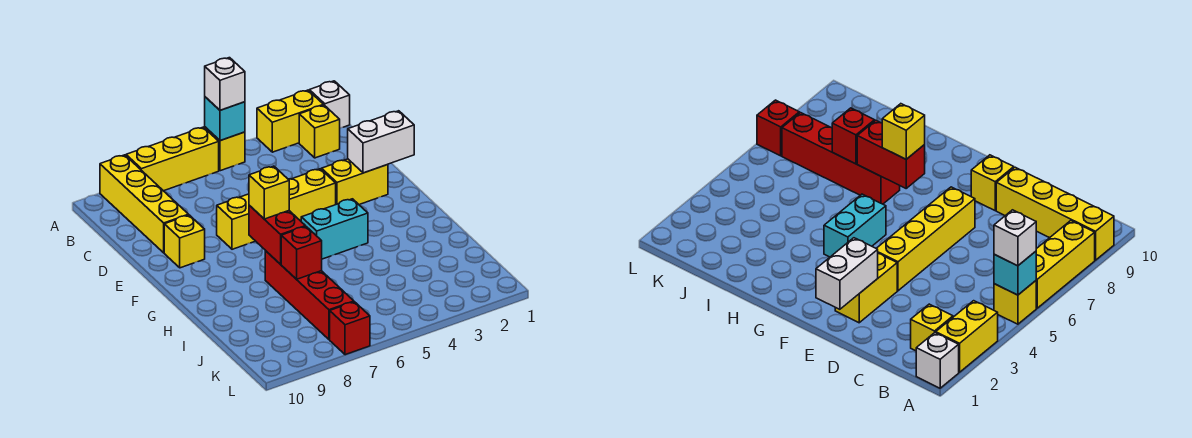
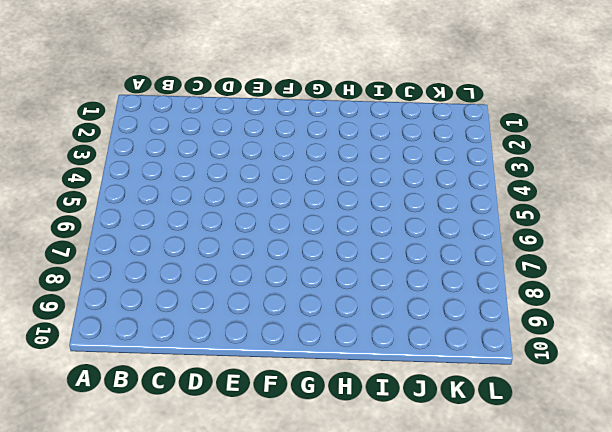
none -> white brick A1 level 1
none -> yellow brick A2:A3 level 1
none -> yellow brick A5 level 1

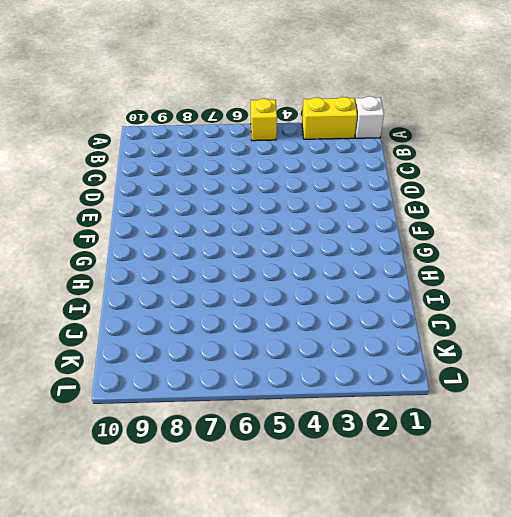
none -> yellow brick A6:A8 level 1
none -> yellow brick A9:D9 level 1
none -> yellow brick B2 level 1

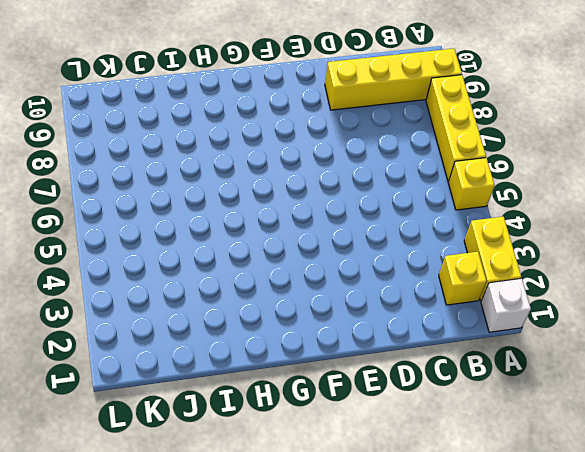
none -> yellow brick E2:E3 level 1
none -> yellow brick E4:E7 level 1
none -> yellow brick E9 level 1

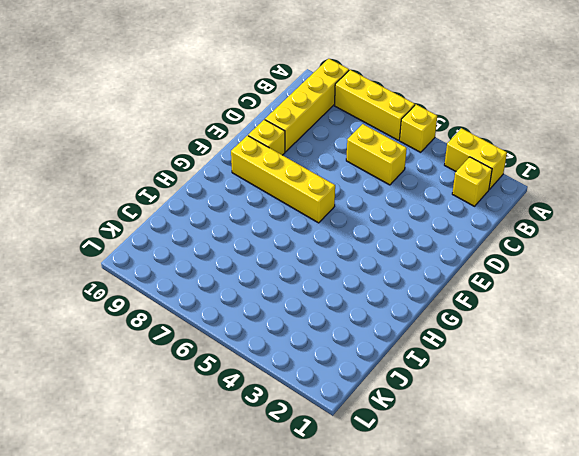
yellow brick C5:C6 level 1 -> yellow brick E2:E3 level 1
yellow brick F6:F9 level 1 -> yellow brick E4:E7 level 1
none -> white brick A1 level 1
none -> cyan brick G4:G5 level 1
none -> red brick H7:K7 level 1

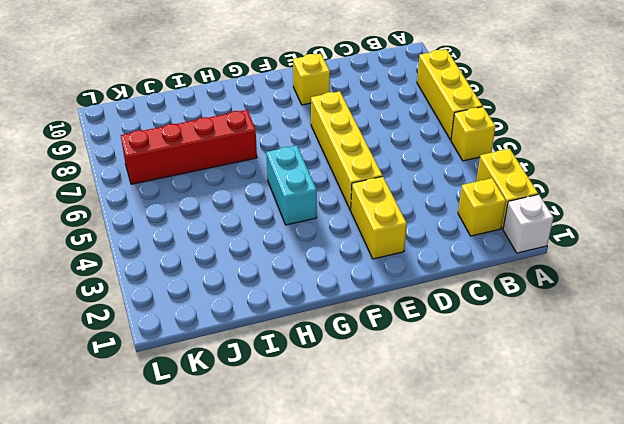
none -> yellow brick A9:D9 level 1
none -> red brick L7 level 1
none -> cyan brick A5 level 2

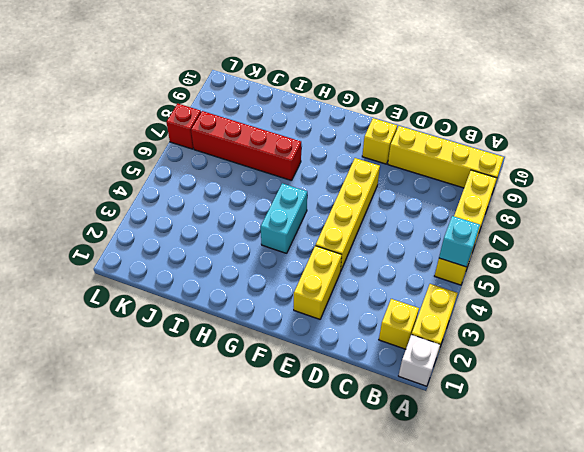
none -> white brick E1:E2 level 2
none -> red brick G7:H7 level 2
none -> red brick I7 level 2

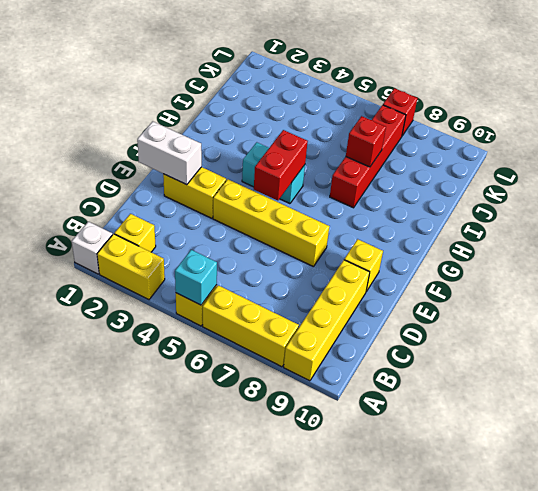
red brick F5:G5 level 2 -> red brick G7:H7 level 2
none -> white brick A5 level 3
none -> yellow brick G7 level 3

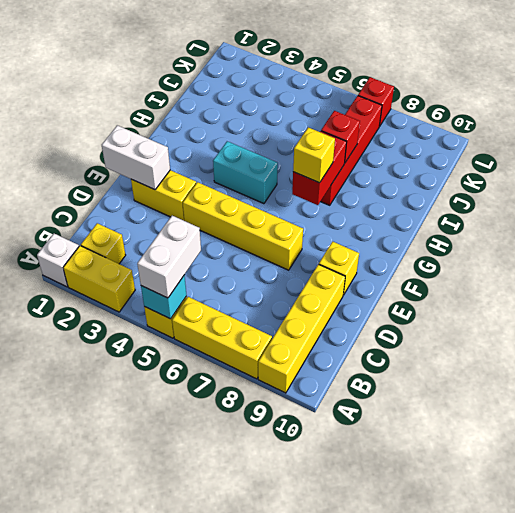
white brick A5:B5 level 3 -> white brick A5 level 3

